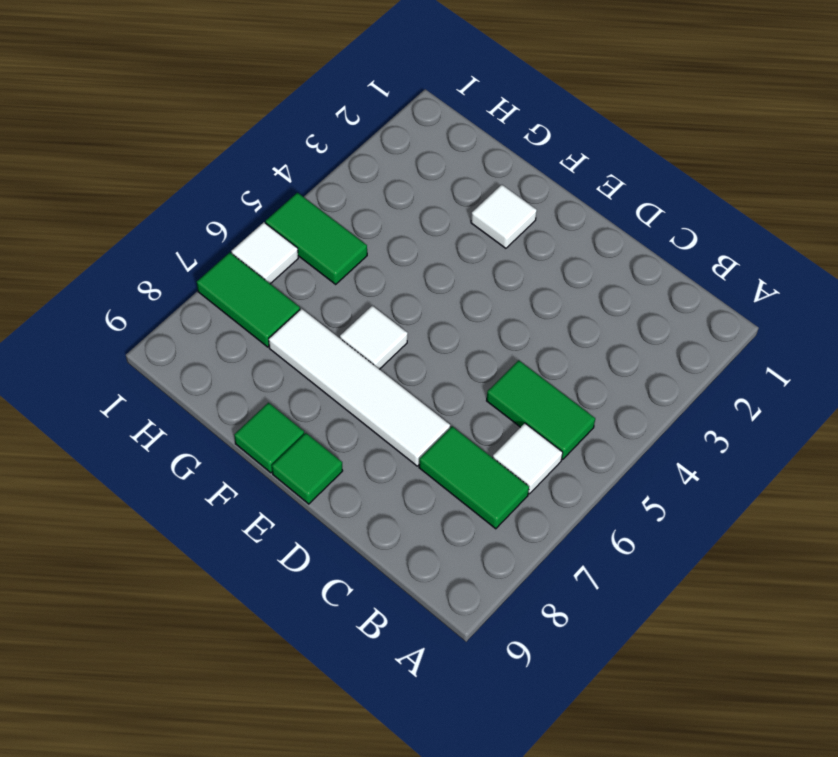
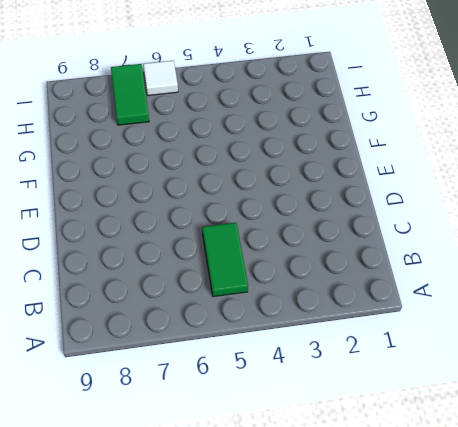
none -> white tile B6 level 1
none -> green tile B7:C7 level 1

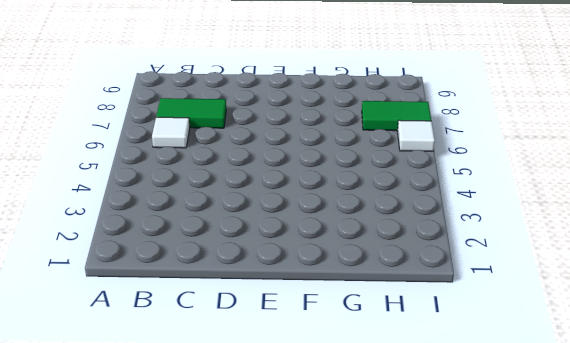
none -> green tile B5:C5 level 1
none -> white tile D7:G7 level 1

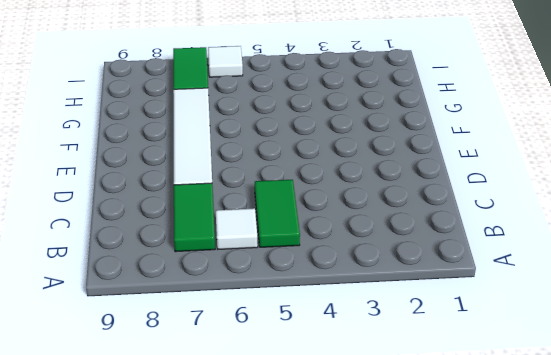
none -> green tile E9 level 1
none -> white tile F2 level 1

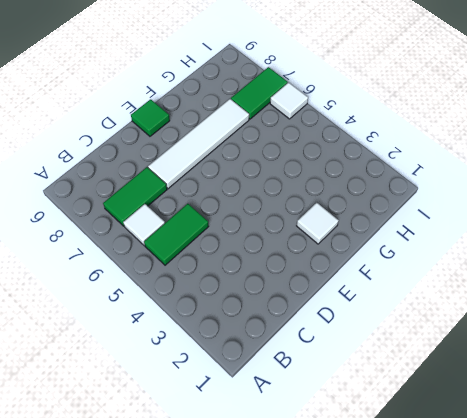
none -> white tile F6 level 1
none -> green tile F9 level 1

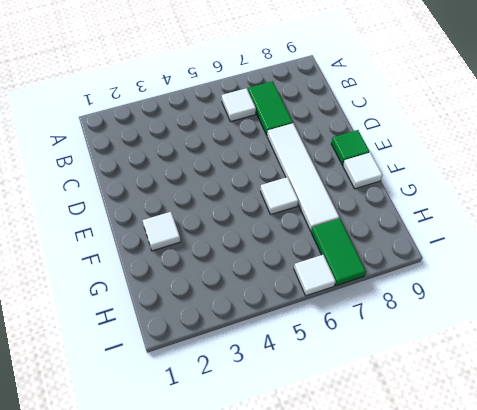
white tile F9 level 1 -> green tile F9 level 1
none -> green tile B5:C5 level 1
none -> green tile H5:I5 level 1

